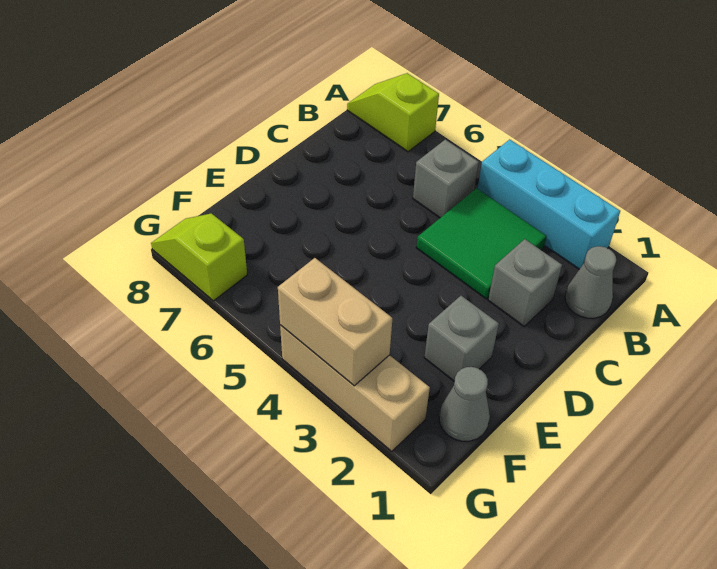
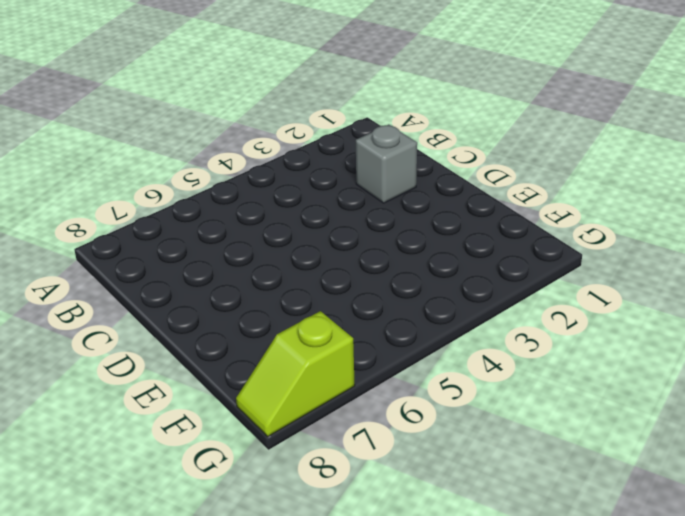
none -> cyan brick A2:A4 level 1
none -> lime slope A7:A8 level 1 top 7

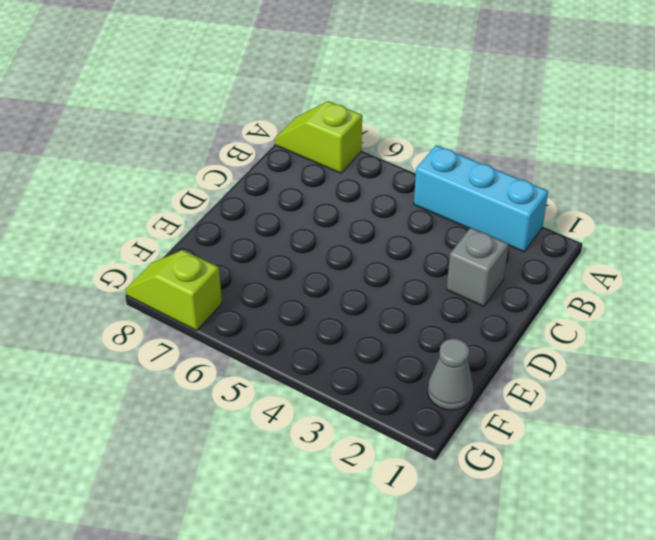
none -> grey cone B1 level 1
none -> green tile B3:C4 level 1

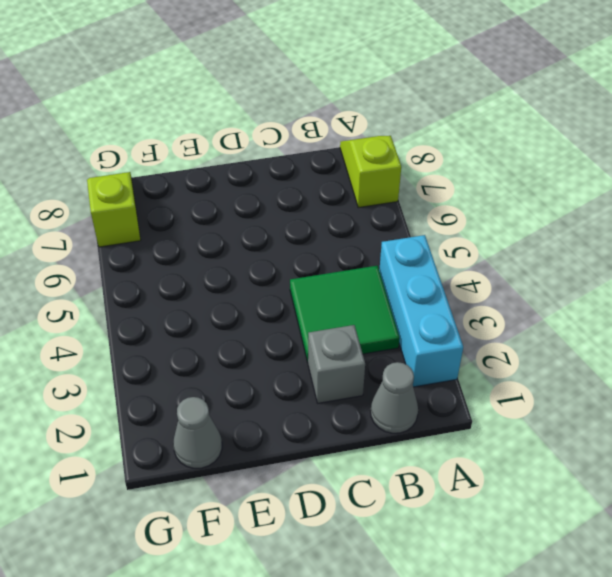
none -> grey brick B5 level 1
none -> grey brick E2 level 1

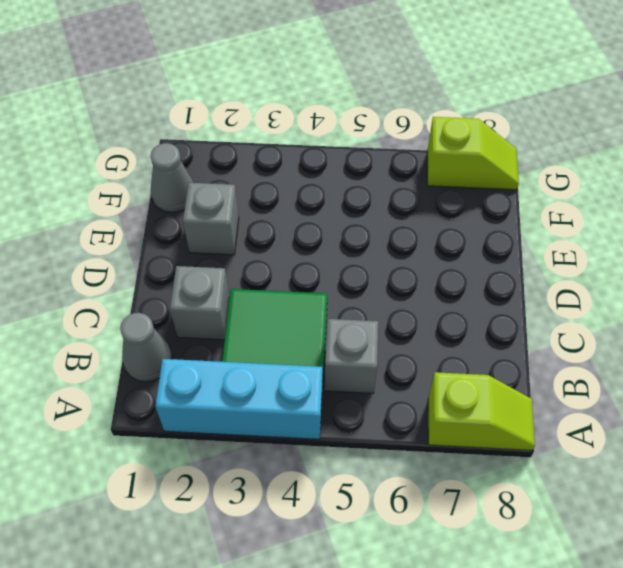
none -> tan brick G2:G4 level 1
none -> tan brick G3:G4 level 2

